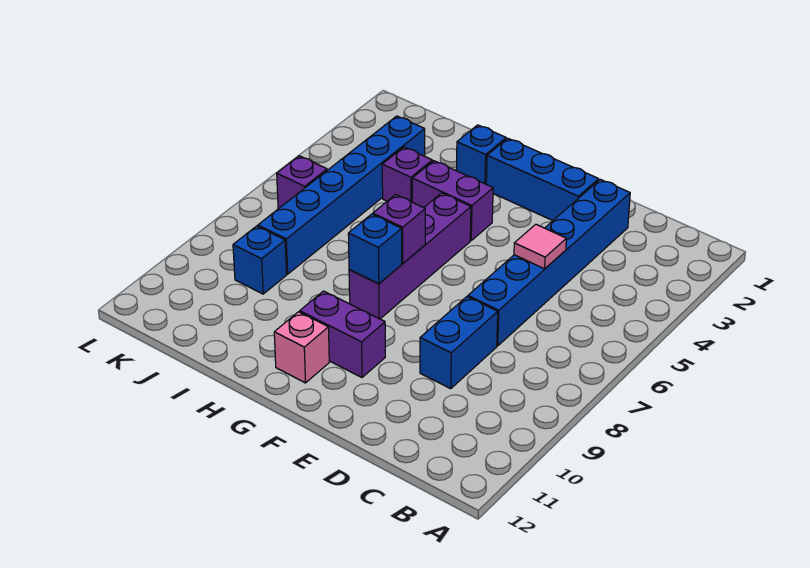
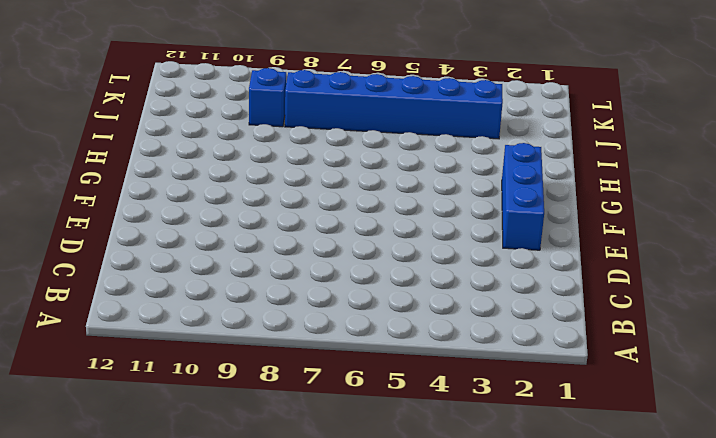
none -> blue brick D2:D7 level 1
none -> blue brick D8:D9 level 1
none -> purple brick F10:G10 level 1

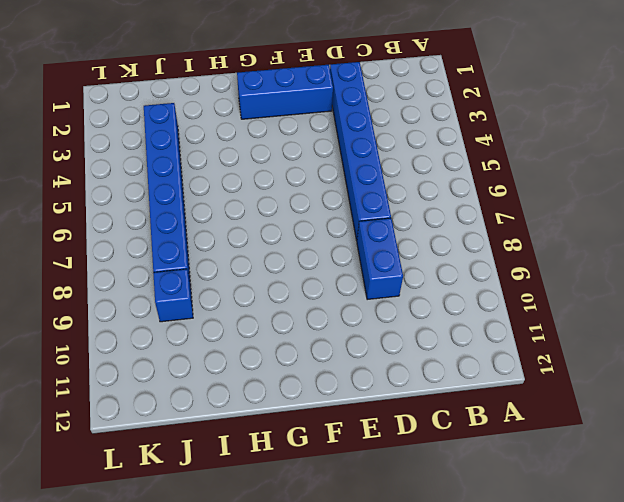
none -> purple brick F10:G10 level 1
none -> purple brick G4:H4 level 1
none -> purple brick G5:G8 level 1

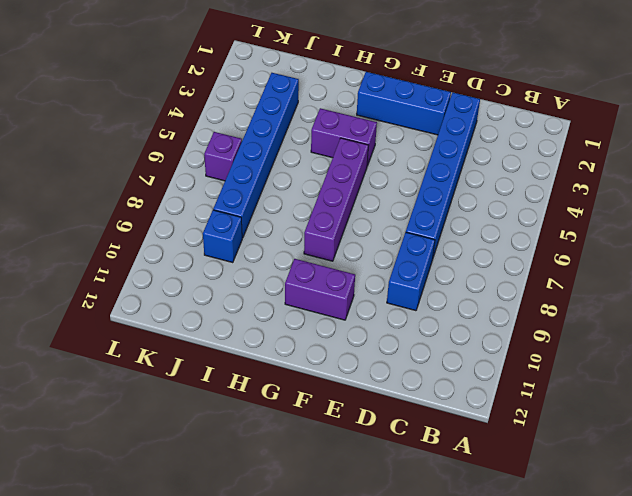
none -> pink brick G11 level 1
none -> blue brick H2 level 1
none -> purple brick I4 level 1

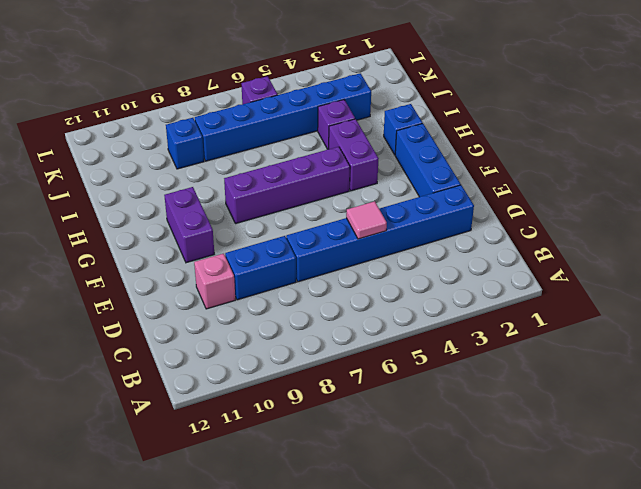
pink brick D10 level 1 -> pink brick G11 level 1
none -> purple brick G7 level 2
none -> blue brick G8 level 2

